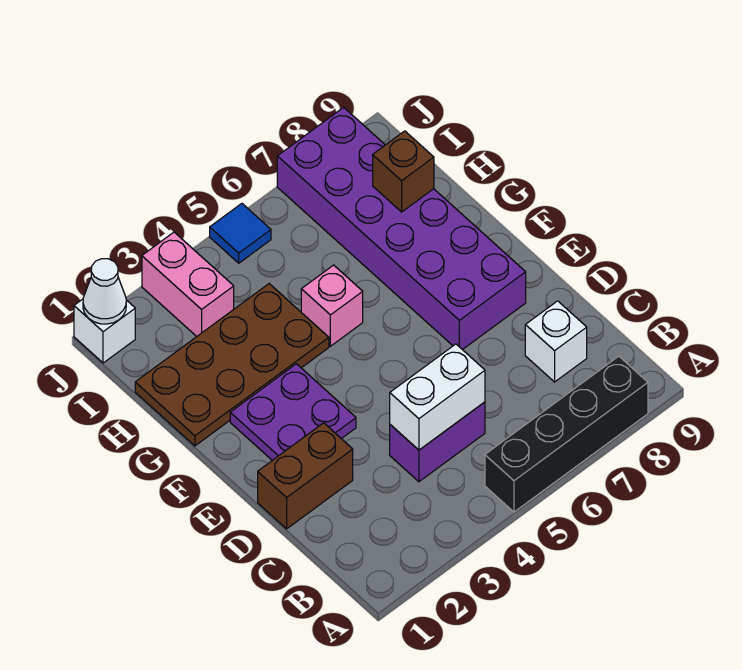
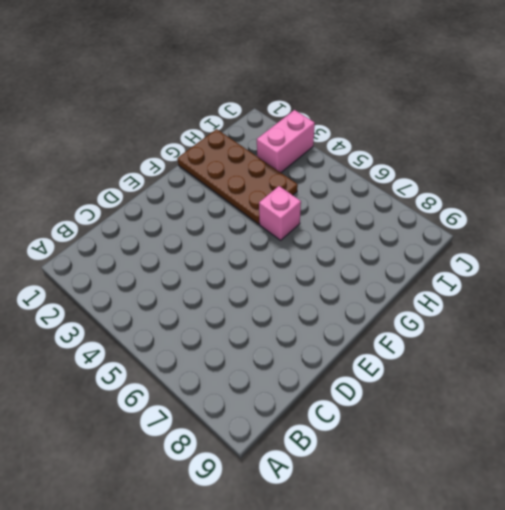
none -> black brick A5:A8 level 1
none -> purple brick C4:C5 level 1
none -> white brick C8 level 1

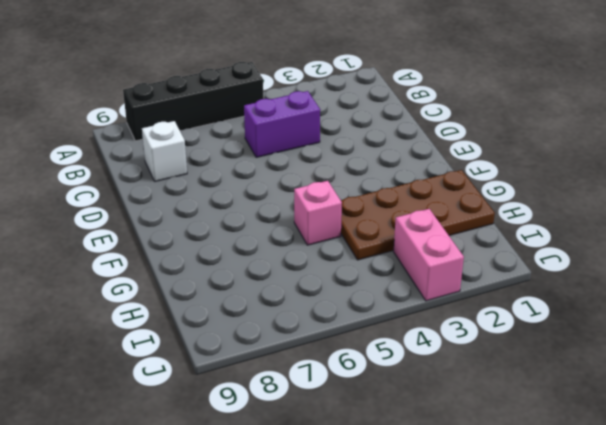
none -> brown brick D1:D2 level 1
none -> purple plate E2:F3 level 1
none -> purple brick E7:J8 level 1

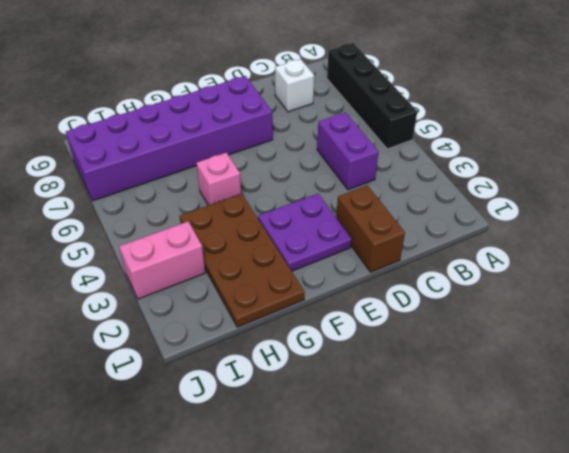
none -> white brick J1 level 1
none -> blue tile J5 level 1
none -> white brick C4:C5 level 2

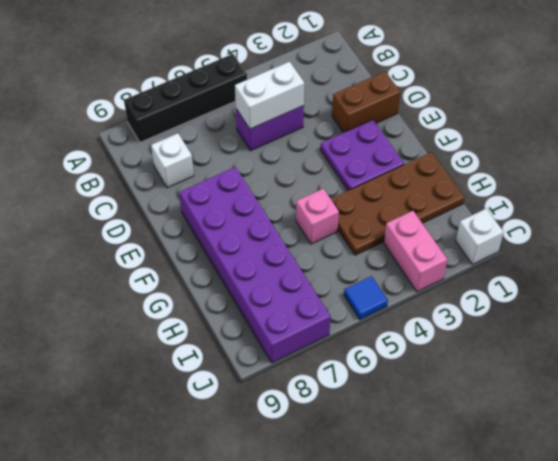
none -> brown brick H8 level 2
none -> white cone J1 level 2

